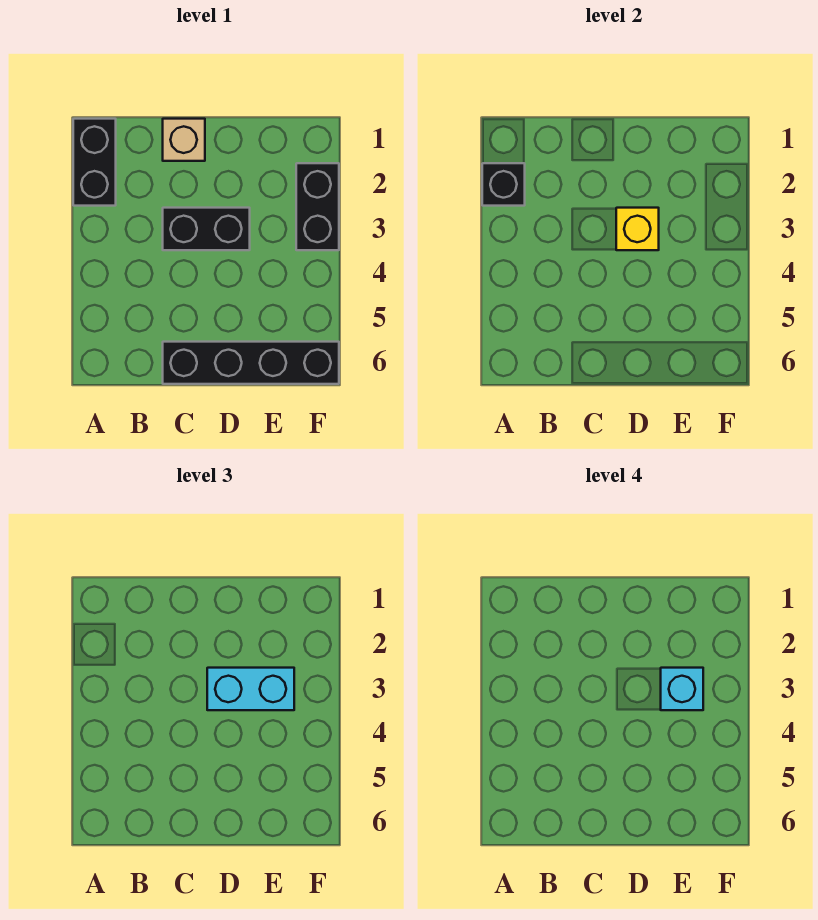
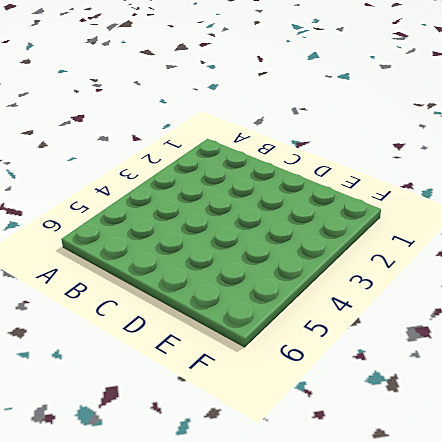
none -> black brick A1:A2 level 1
none -> tan brick C1 level 1

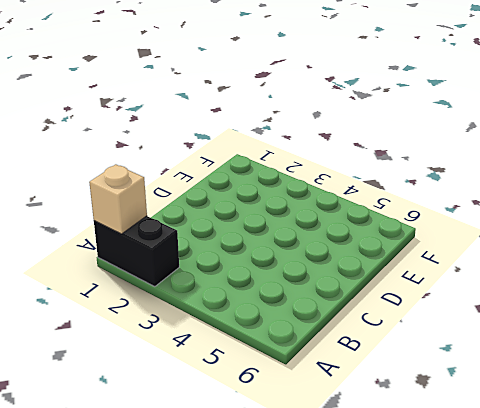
tan brick A1 level 2 -> tan brick C1 level 1
none -> black brick C3:D3 level 1
none -> black brick C6:F6 level 1

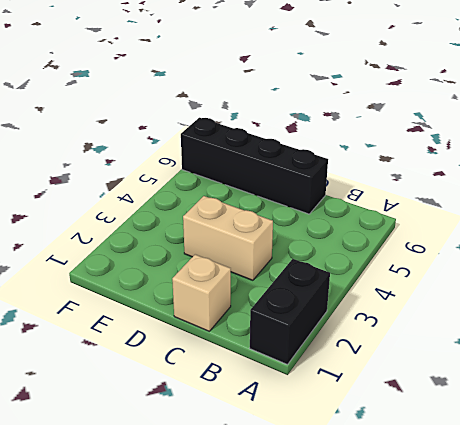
tan brick C3:D3 level 1 -> black brick C3:D3 level 1
none -> black brick F2:F3 level 1
none -> black brick A2 level 2

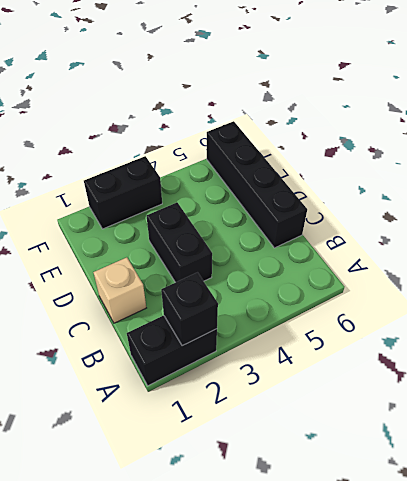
none -> yellow brick D3 level 2
none -> cyan brick D3:E3 level 3

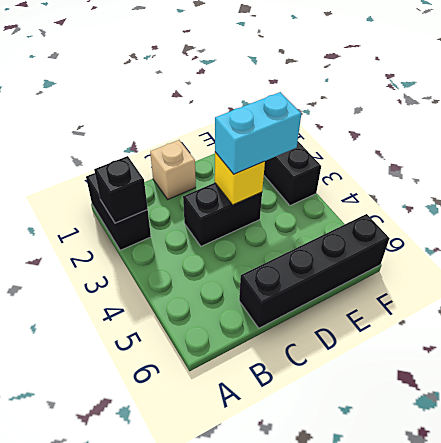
none -> cyan brick E3 level 4

